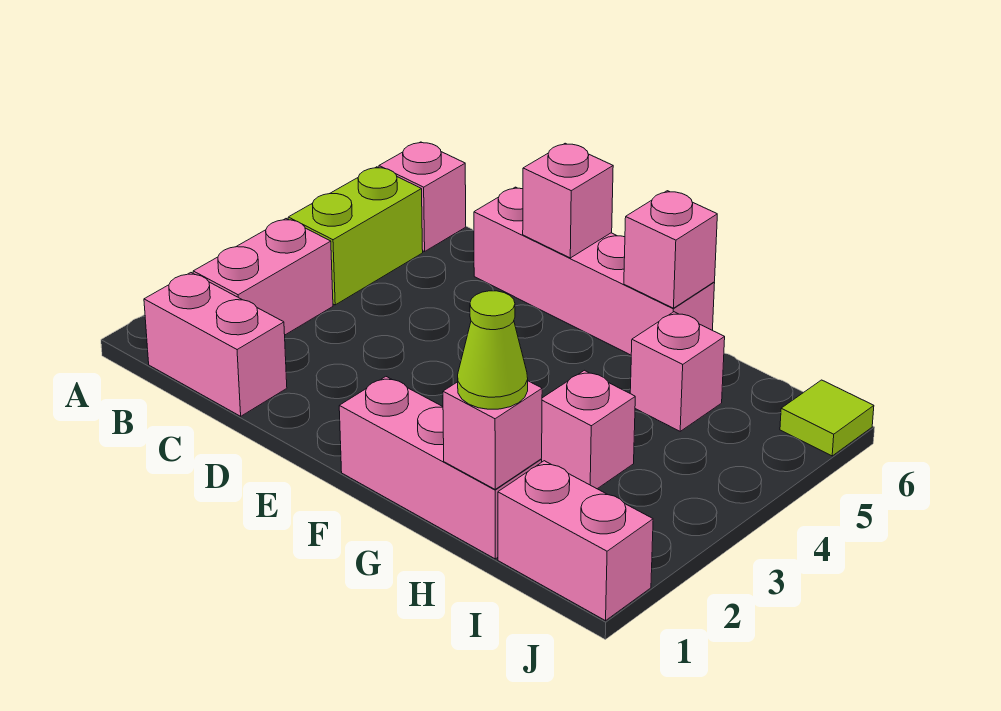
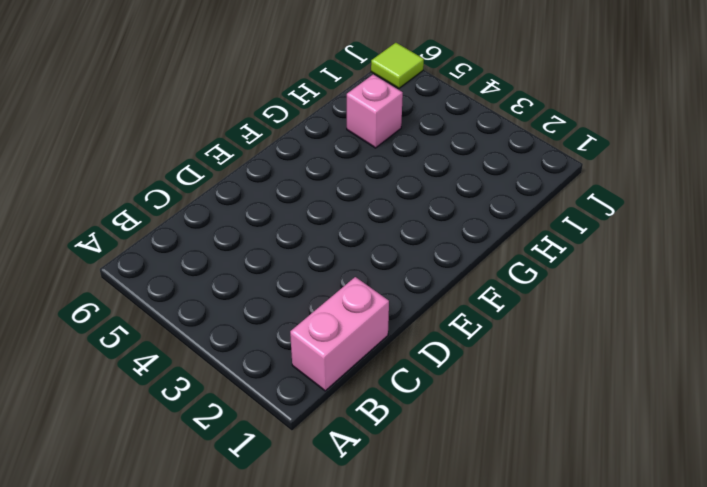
none -> pink brick B2:B3 level 1
none -> lime brick B4:B5 level 1
none -> pink brick B6 level 1

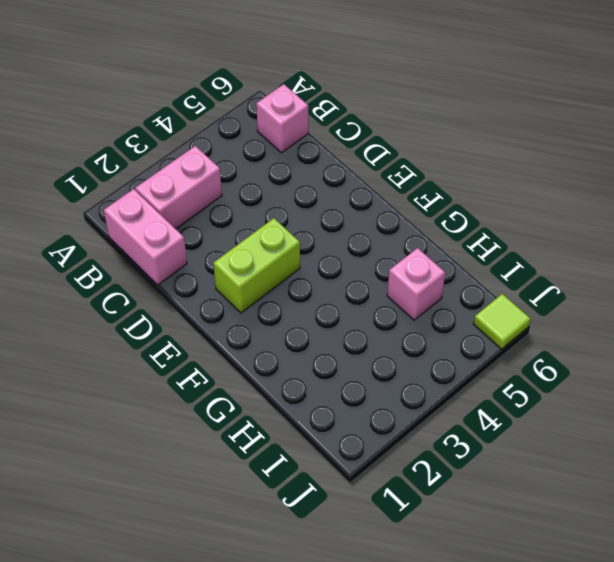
lime brick E2:E3 level 1 -> lime brick B4:B5 level 1
none -> pink brick D6:G6 level 1
none -> pink brick F1:H1 level 1
none -> pink brick H3 level 1

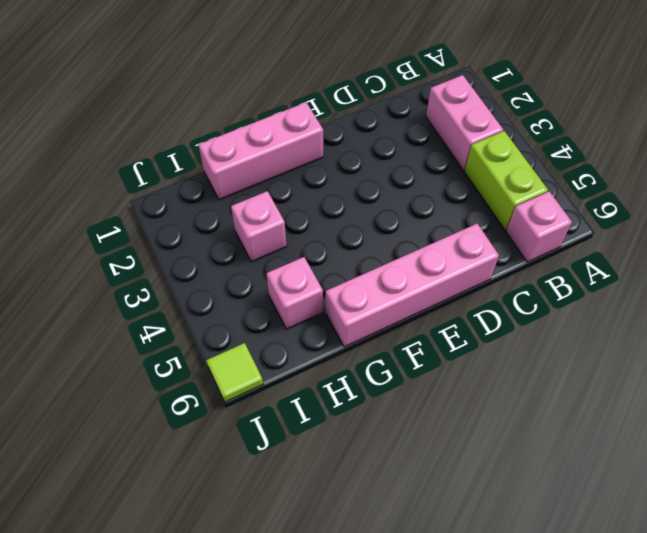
none -> pink brick B1:C1 level 1
none -> pink brick I1:J1 level 1
none -> pink brick E6 level 2

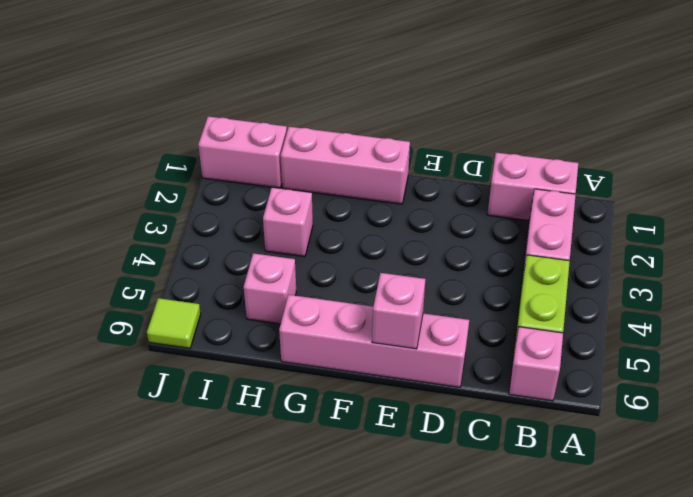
none -> pink brick G6 level 2
none -> pink brick H1 level 2
none -> lime cone H1 level 3

